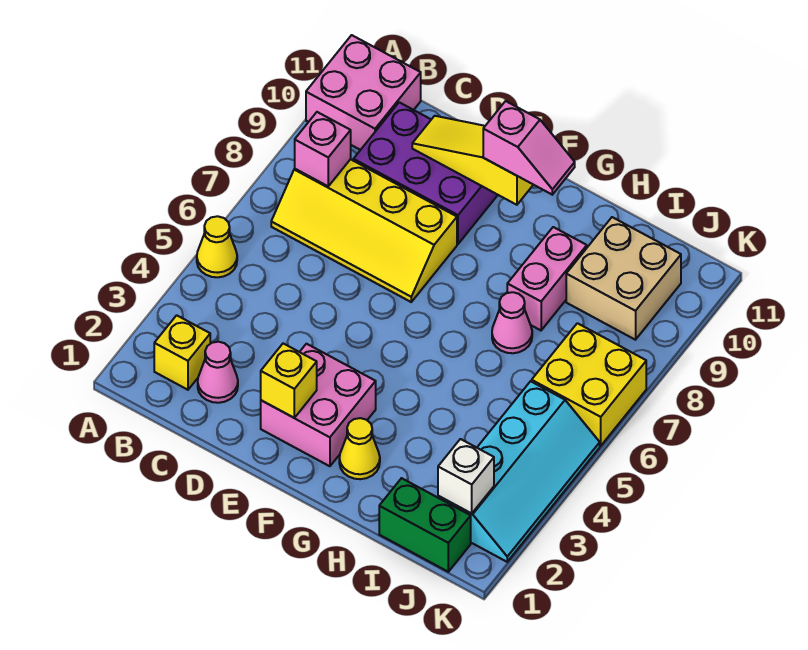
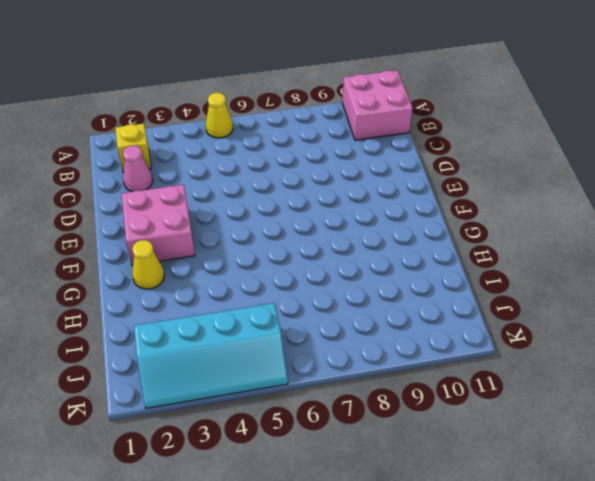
none -> yellow slope B7:E8 level 1 top 8
none -> purple brick C9:E10 level 1
none -> pink cone H7 level 1

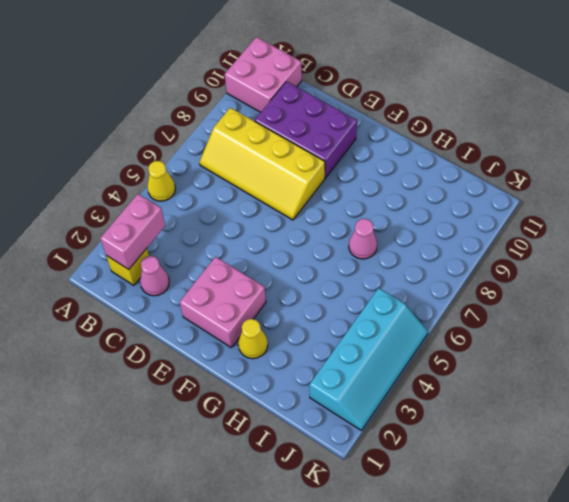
pink brick B2:B3 level 2 -> pink brick H8:H9 level 1
none -> green brick I1:J1 level 1
none -> tan brick I9:J10 level 1
none -> yellow brick J6:K7 level 1

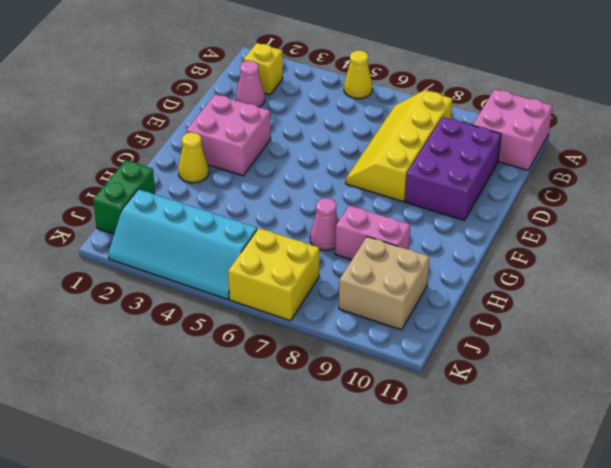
none -> pink brick B8 level 2
none -> yellow slope D10:F10 level 2 top F
none -> yellow brick E2 level 2

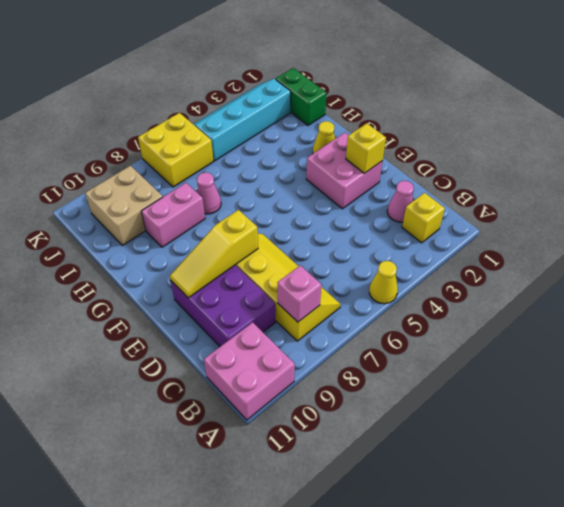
yellow slope E8:E10 level 2 top 8 -> yellow slope D10:F10 level 2 top F
none -> white brick J2 level 2
none -> pink slope F10:G10 level 3 top F

